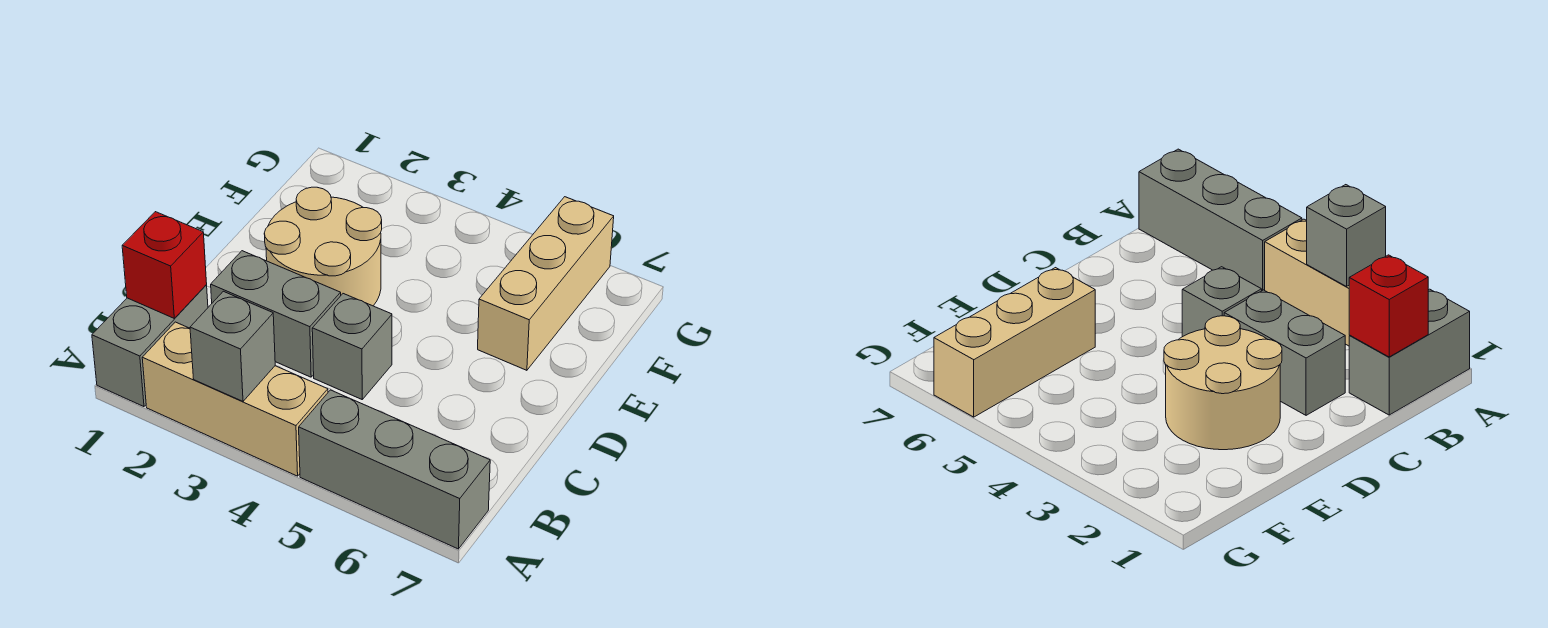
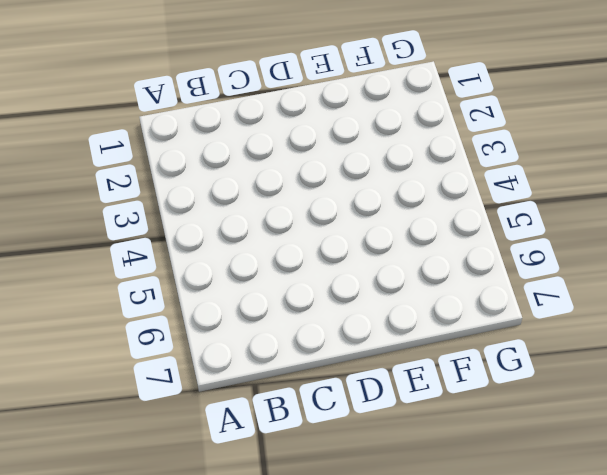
none -> grey brick A1:B1 level 1
none -> tan brick A2:A4 level 1

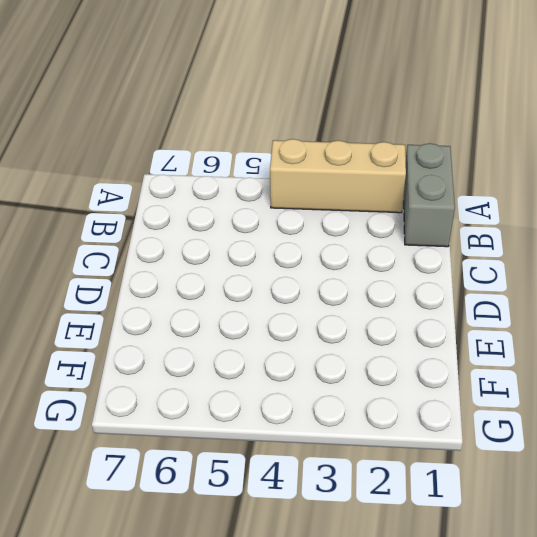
none -> grey brick A5:A7 level 1
none -> grey brick C2:C3 level 1

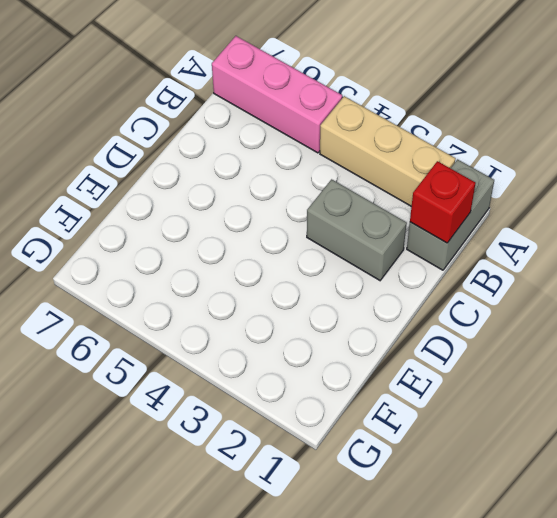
pink brick A5:A7 level 1 -> grey brick A5:A7 level 1
none -> grey brick C4 level 1
none -> tan round brick D2:E3 level 1

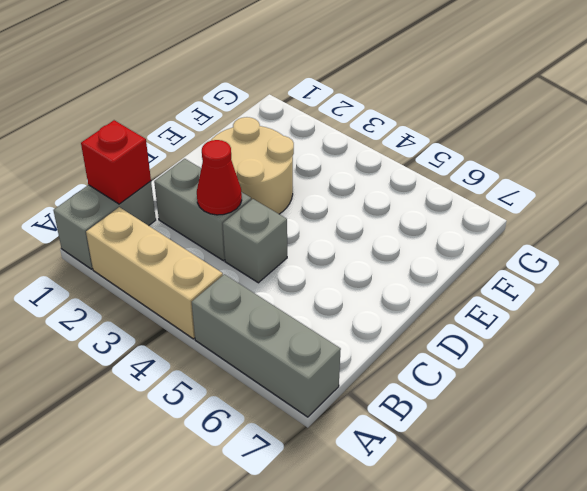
red cone C3 level 2 -> none
none -> tan brick E6:G6 level 1
none -> grey brick A3 level 2

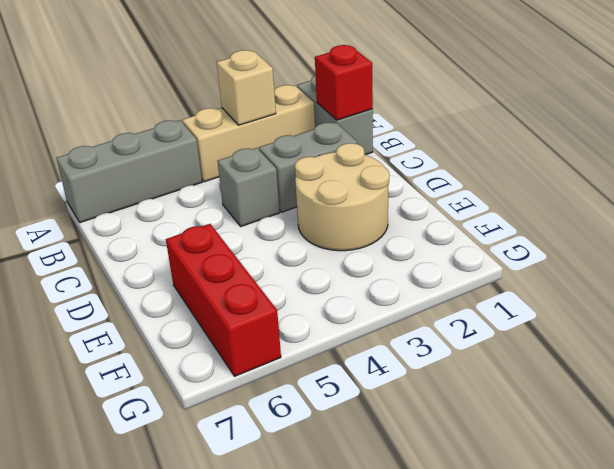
tan brick A3 level 2 -> grey brick A3 level 2
red brick E6:G6 level 1 -> tan brick E6:G6 level 1

